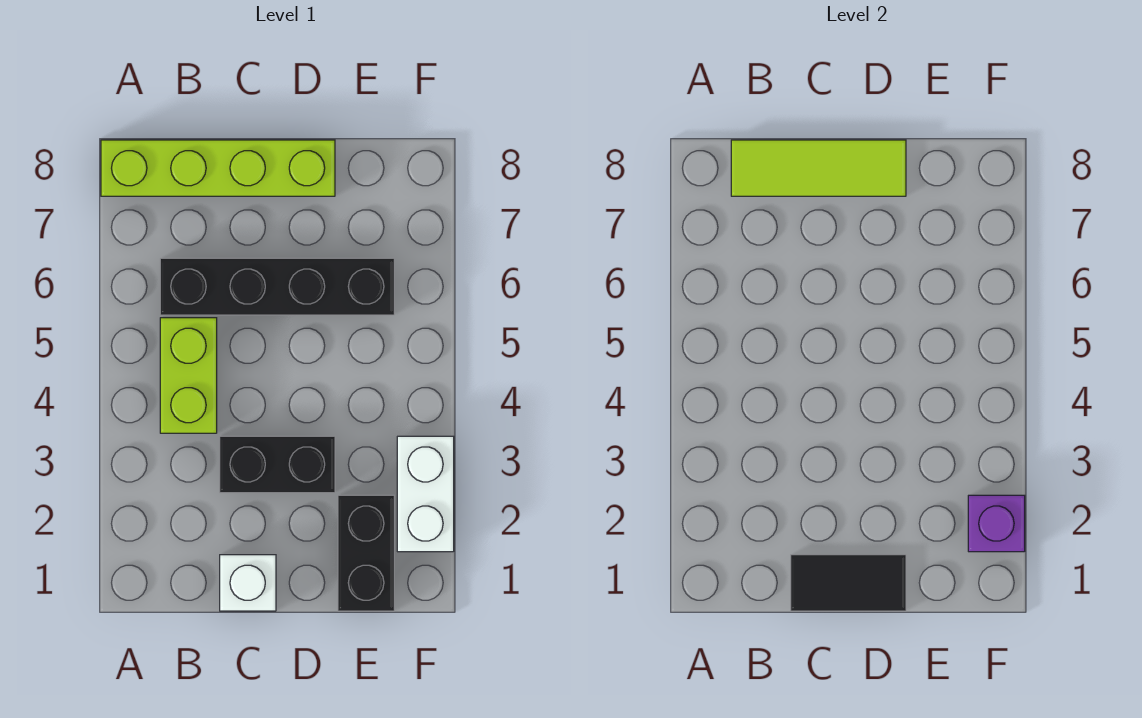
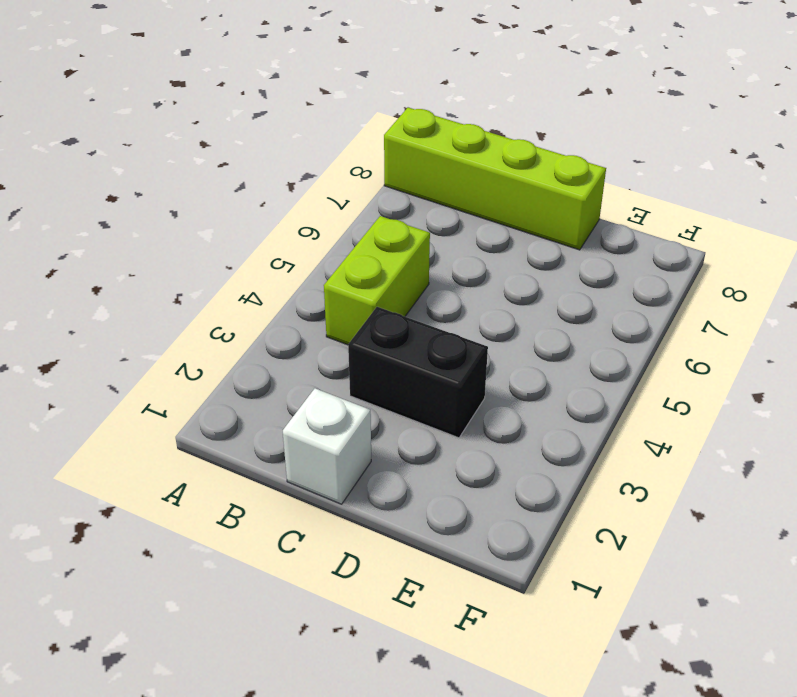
none -> black brick B6:E6 level 1
none -> black brick E1:E2 level 1

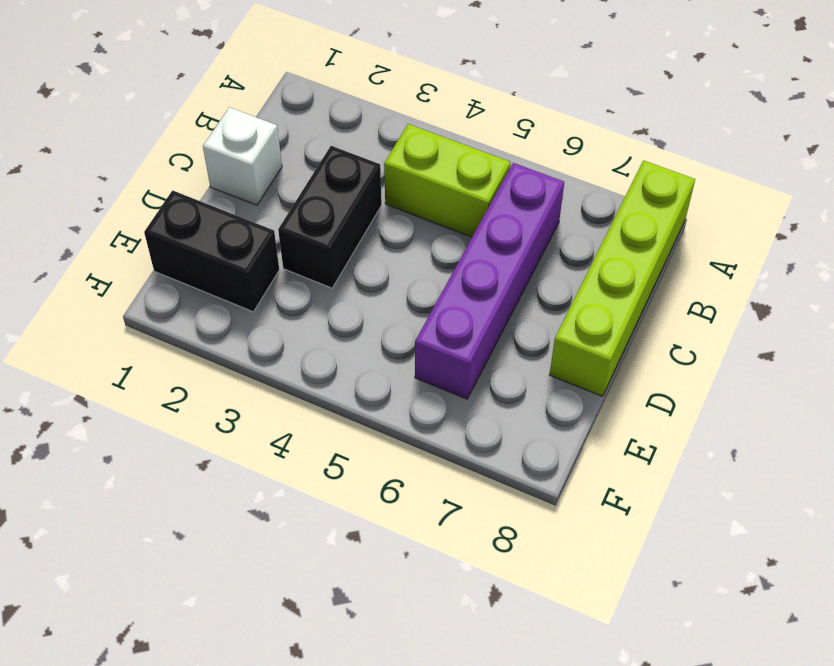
purple brick B6:E6 level 1 -> black brick B6:E6 level 1
none -> white brick F2:F3 level 1
none -> lime tile B8:D8 level 2

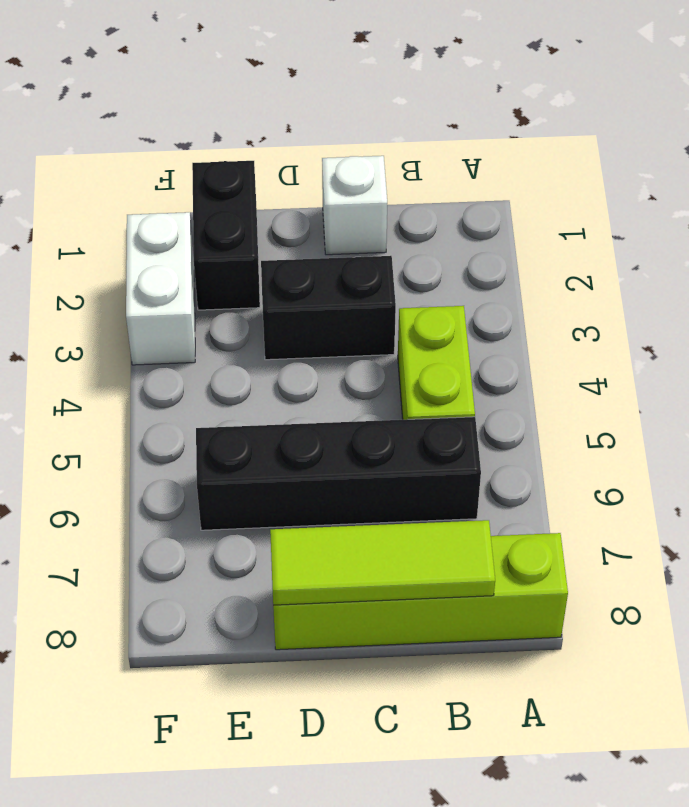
none -> black tile C1:D1 level 2
none -> purple brick F2 level 2

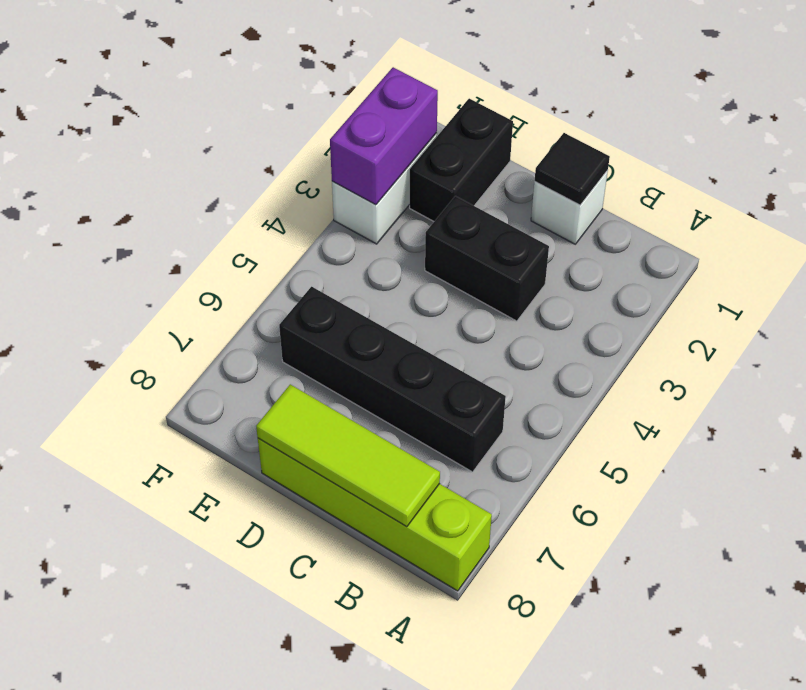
black tile C1 level 2 -> black tile C1:D1 level 2
purple brick F2:F3 level 2 -> purple brick F2 level 2
none -> lime brick B4:B5 level 1

